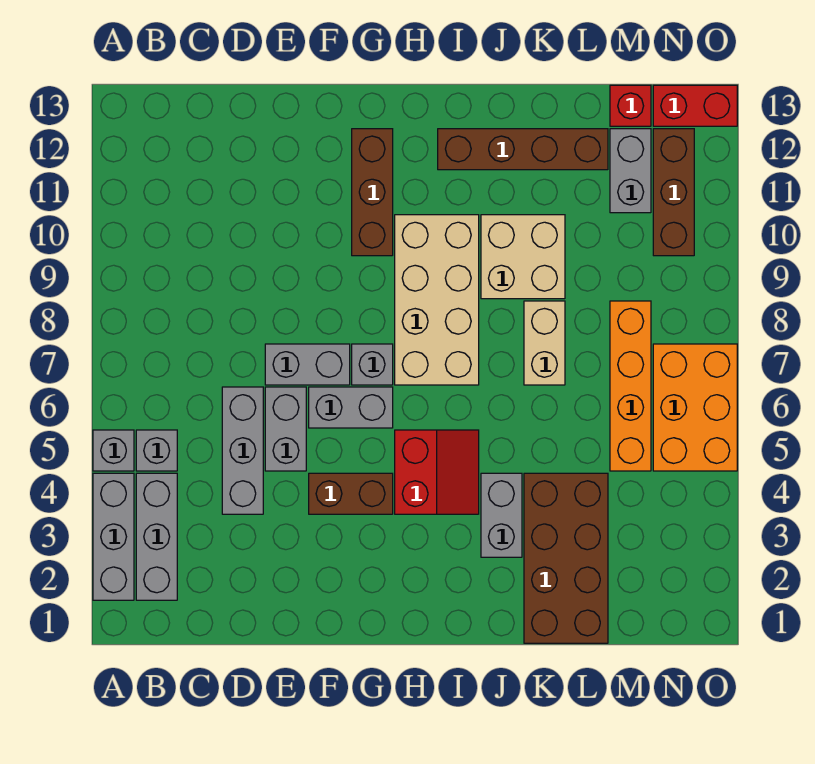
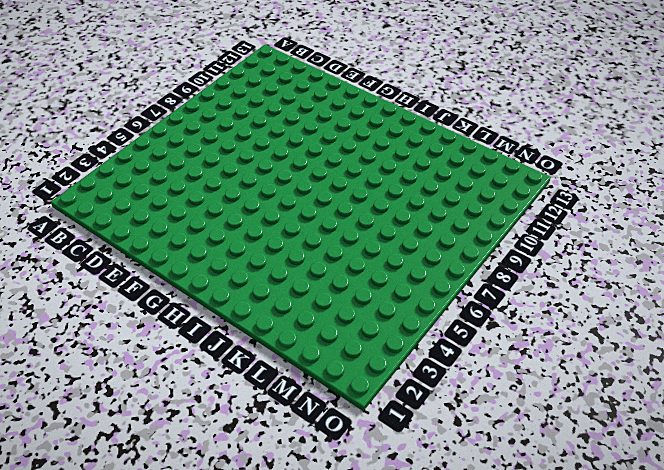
none -> grey brick A2:A4 level 1
none -> grey brick A5 level 1
none -> grey brick B2:B4 level 1

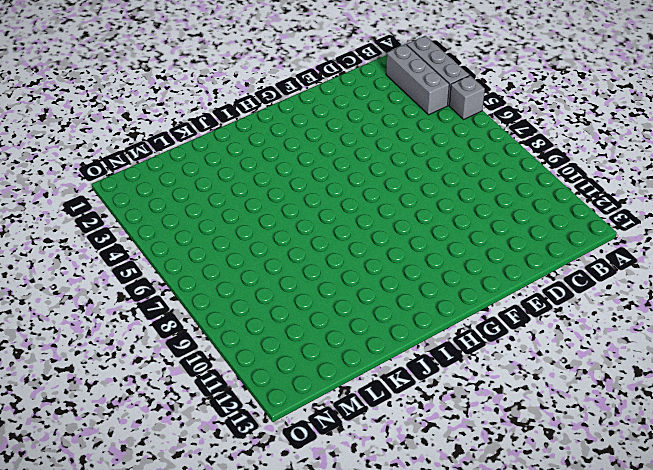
none -> grey brick B5 level 1
none -> grey brick D4:D6 level 1
none -> grey brick E5:E6 level 1

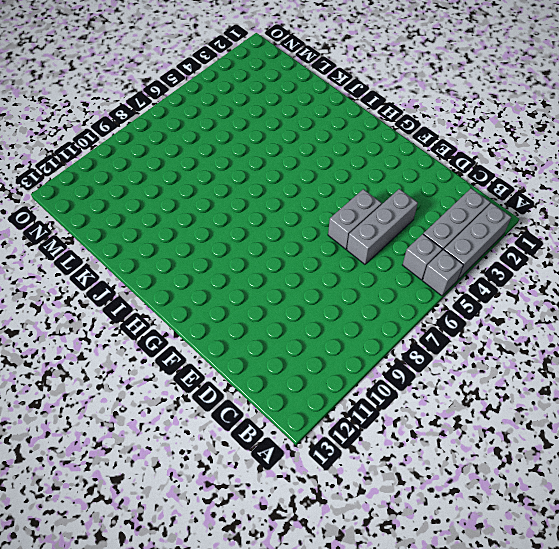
none -> grey brick E7:F7 level 1
none -> brown brick F4:G4 level 1
none -> grey brick F6:G6 level 1

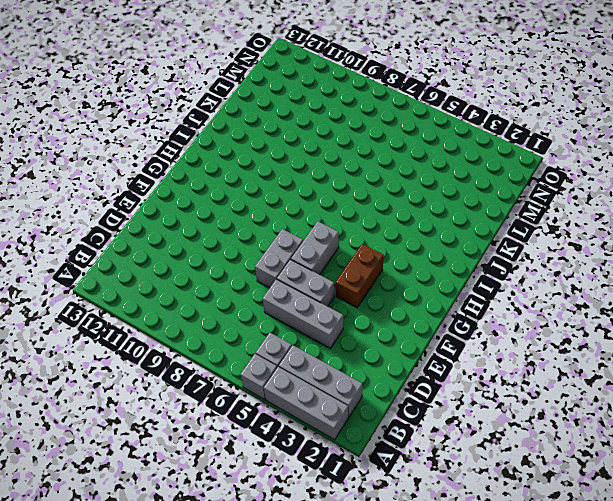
none -> grey brick G7 level 1
none -> brown brick G10:G12 level 1
none -> red slope H4:I5 level 1 top H

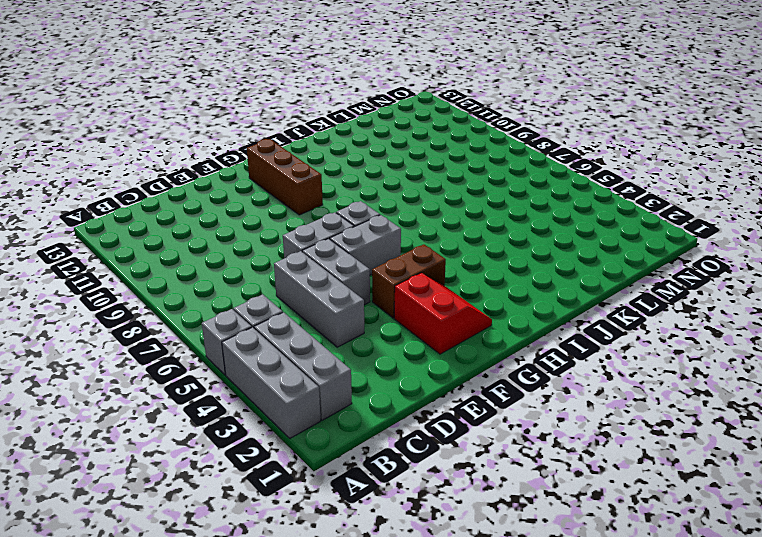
red slope F2:G3 level 1 top F -> red slope H4:I5 level 1 top H
none -> tan brick H7:I10 level 1
none -> brown brick I12:L12 level 1
none -> grey brick J3:J4 level 1

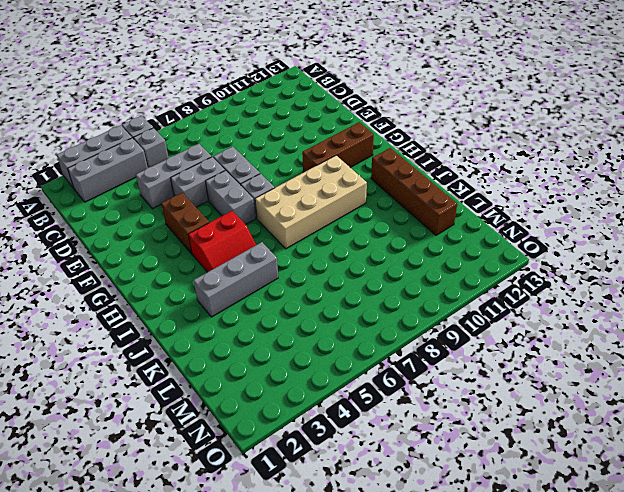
grey brick J3:J5 level 1 -> grey brick J3:J4 level 1
none -> tan brick J9:K10 level 1
none -> brown brick K1:L4 level 1
none -> tan brick K7:K8 level 1

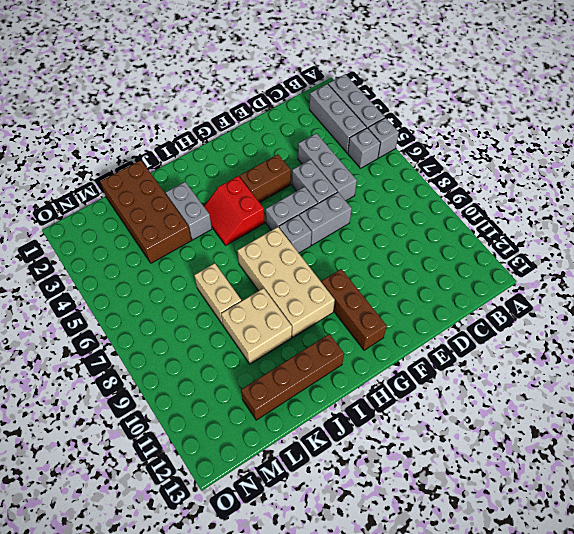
none -> orange brick M5:M8 level 1
none -> grey brick M11:M12 level 1
none -> red brick M13 level 1

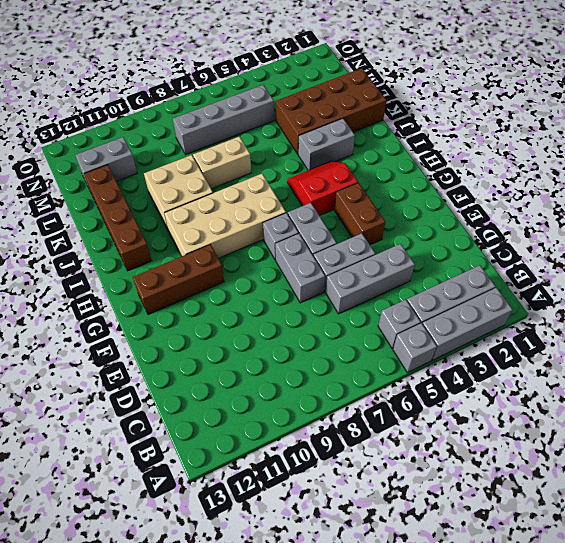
grey brick M5:M8 level 1 -> orange brick M5:M8 level 1
none -> red brick M13 level 1
none -> orange brick N5:O7 level 1
none -> brown brick N10:N12 level 1

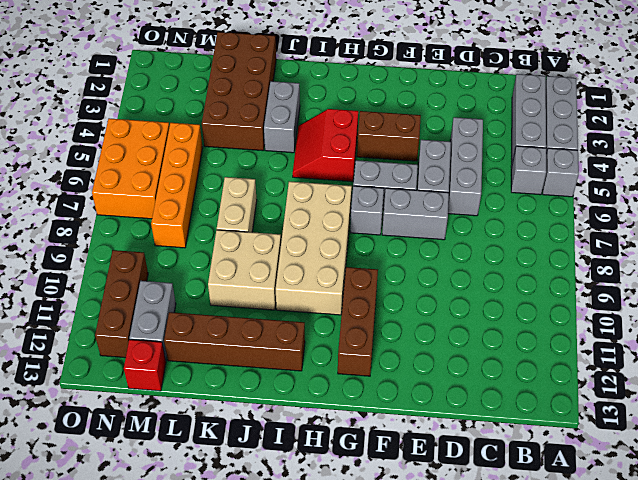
none -> red brick N13:O13 level 1

